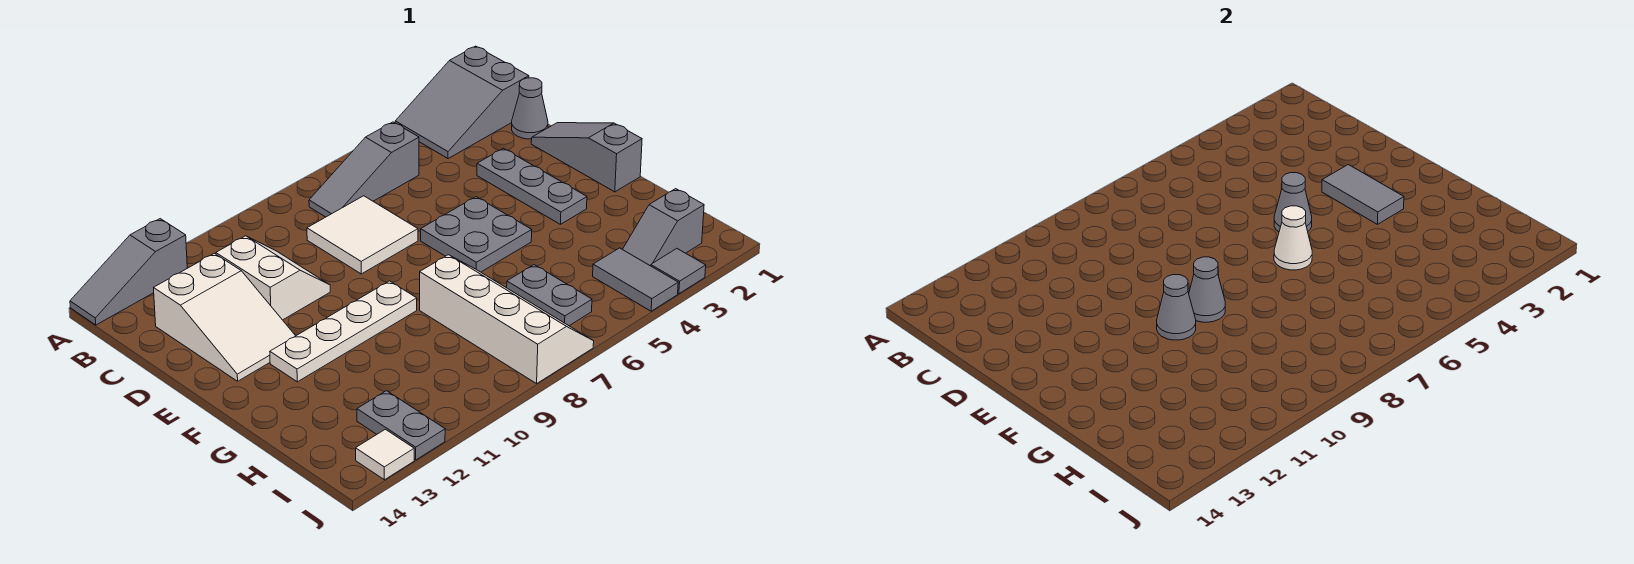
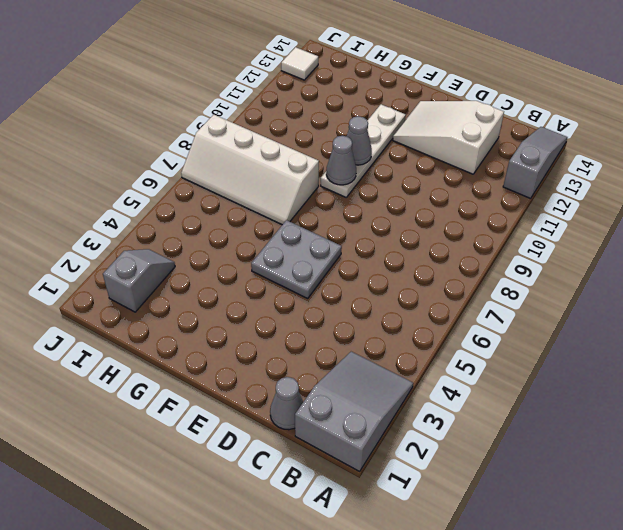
none -> grey slope B5:B7 level 1 top 5
none -> white tile C7:D8 level 1
none -> white slope C10:D11 level 1 top 11

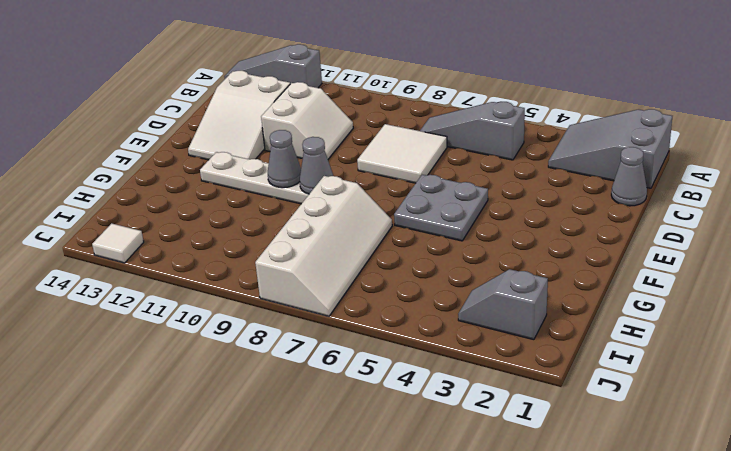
none -> grey slope D1:F1 level 1 top F
none -> grey plate D3:F3 level 1
none -> grey plate H6:I6 level 1

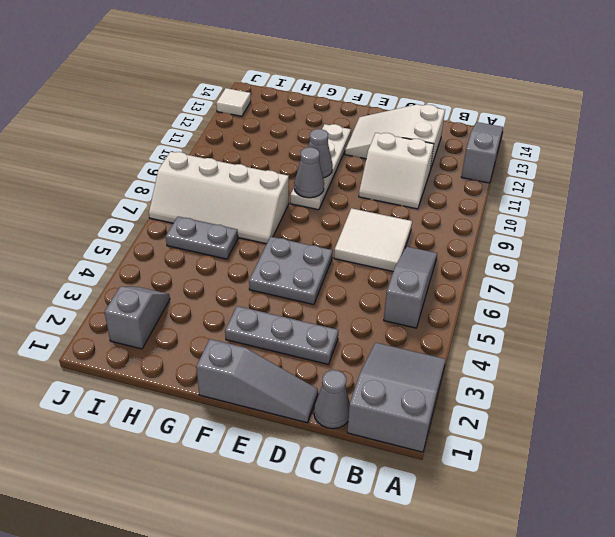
none -> grey tile I4:J4 level 1
none -> grey plate I12:J12 level 1
none -> grey tile J3 level 1

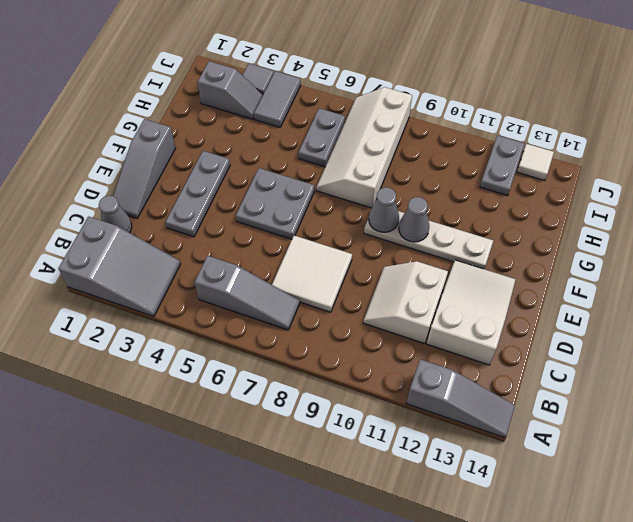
none -> grey tile E3:F3 level 2
none -> grey cone E5 level 2
none -> white cone F6 level 2

